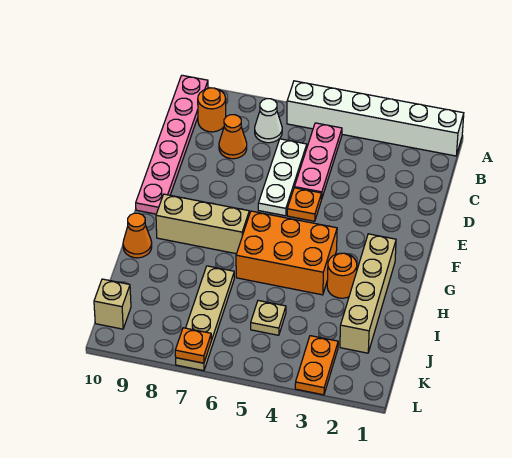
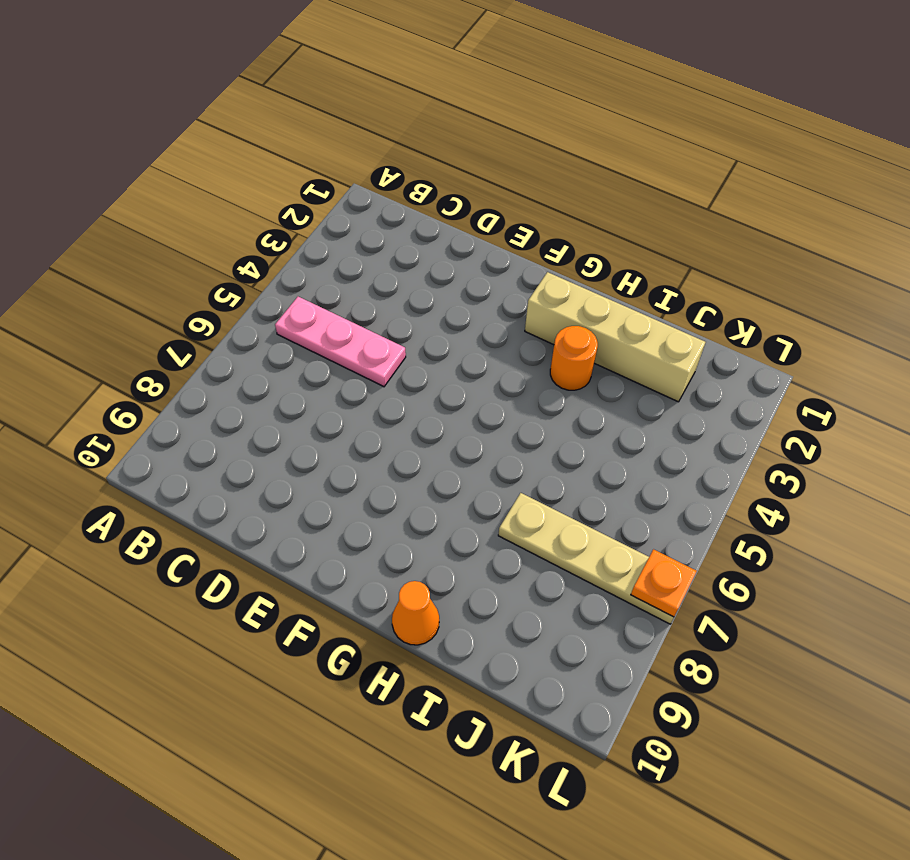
none -> white brick A1:A6 level 1
none -> pink plate A10:F10 level 1
none -> white cone B7 level 1

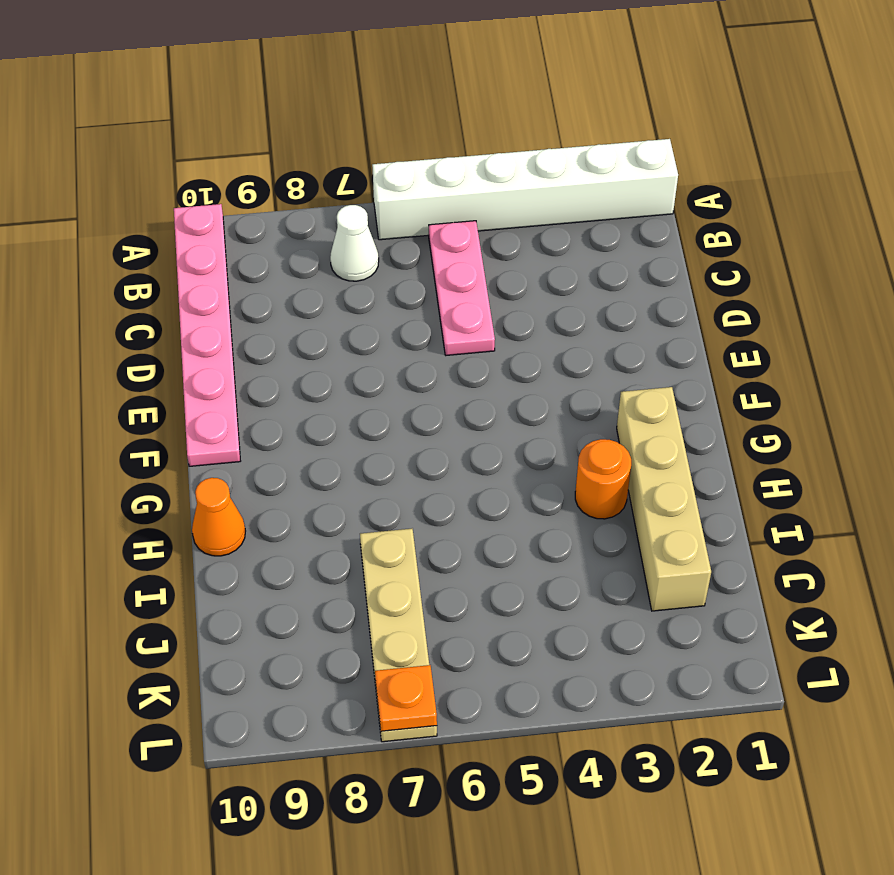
none -> orange round brick B9 level 1
none -> white plate C6:E6 level 1
none -> orange cone C8 level 1

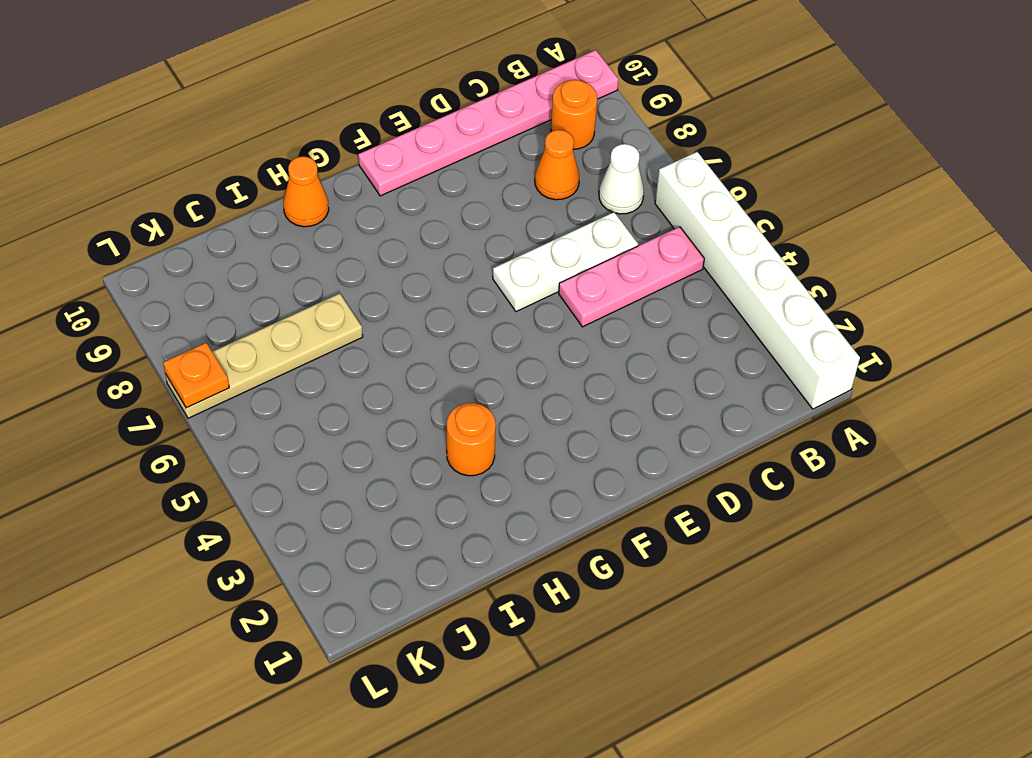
none -> orange plate E5 level 1
none -> tan brick G2:J2 level 1
none -> orange brick G4:H6 level 1

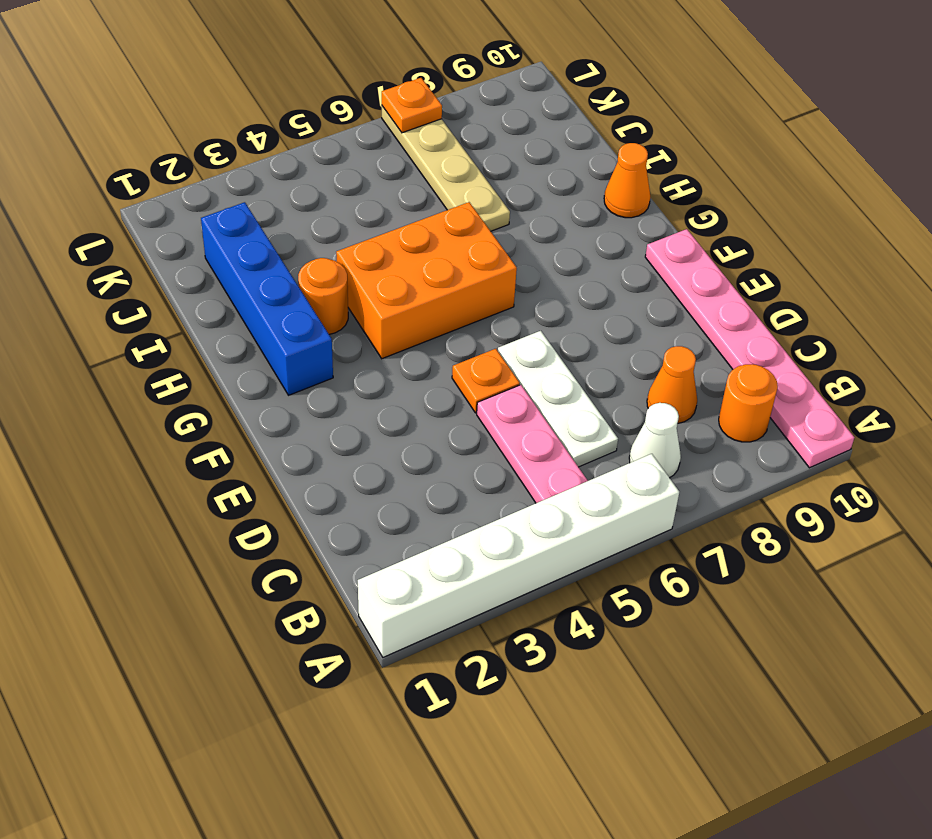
blue brick G2:J2 level 1 -> tan brick G2:J2 level 1
none -> tan brick G7:G9 level 1
none -> tan plate J5 level 1
none -> orange plate K3:L3 level 1

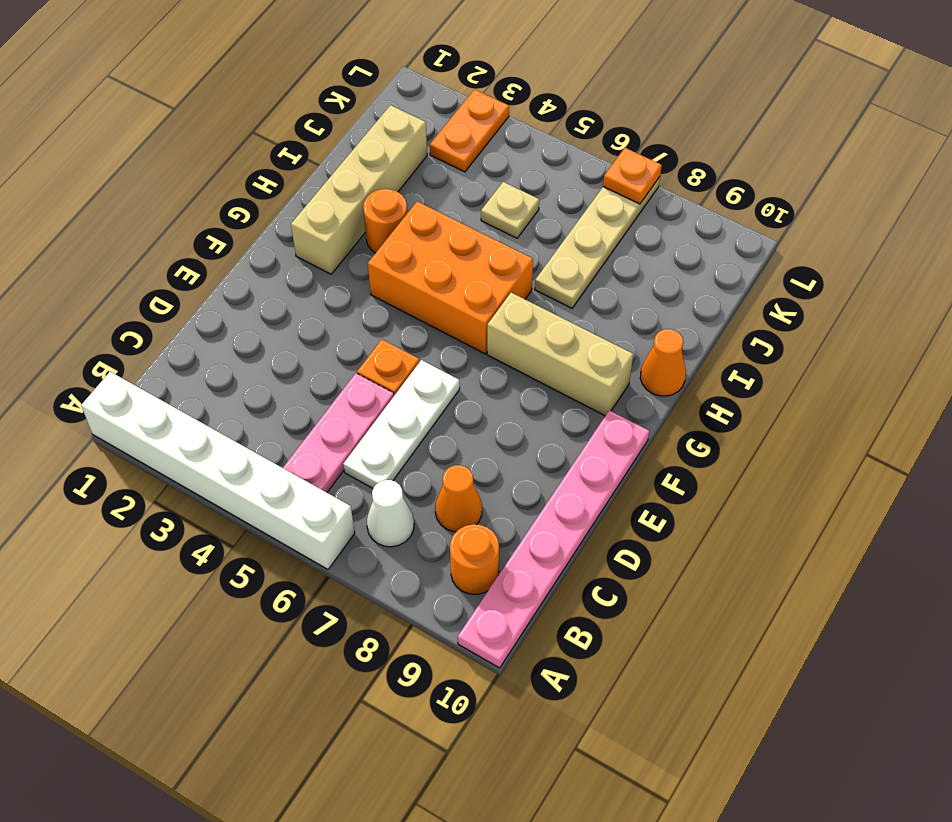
none -> tan brick K10 level 1

